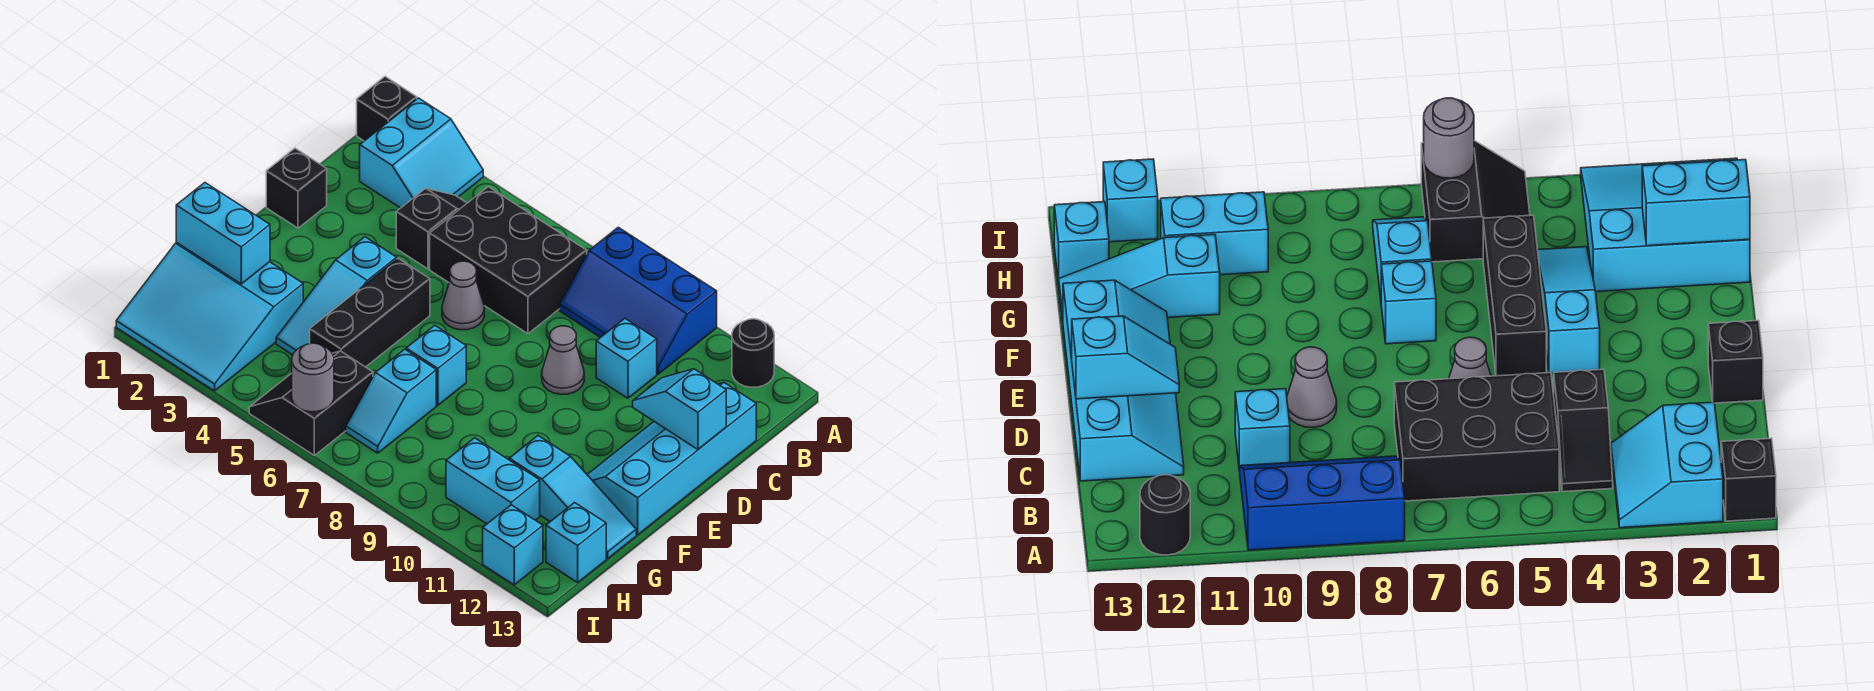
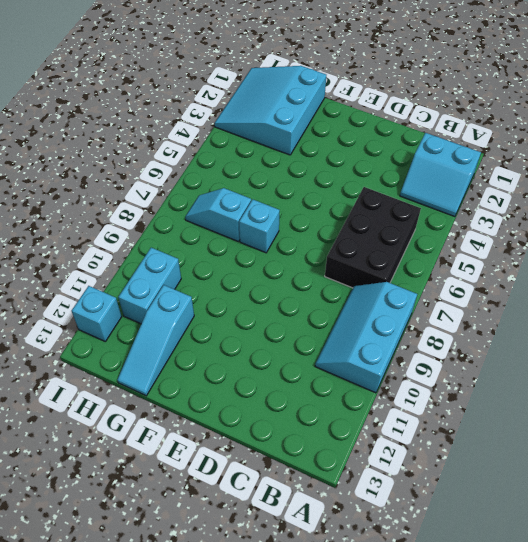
cyan slope A8:B10 level 1 top A -> blue slope A8:B10 level 1 top A
none -> black brick A1 level 1
none -> black round brick A12 level 1
none -> black slope B4:C4 level 1 top C

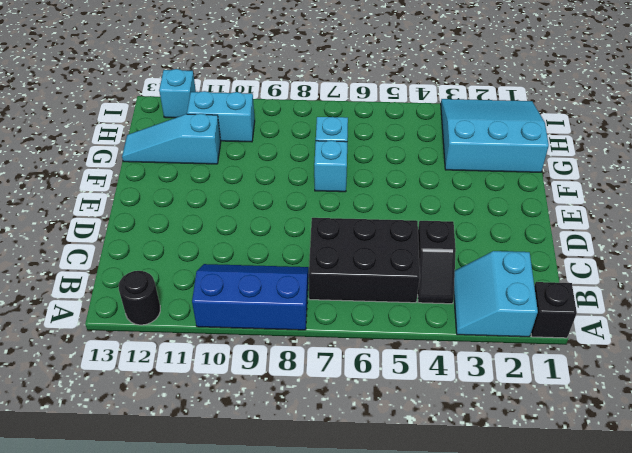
none -> cyan brick C10 level 1
none -> cyan slope C12:F13 level 1 top 13
none -> black brick D1 level 1

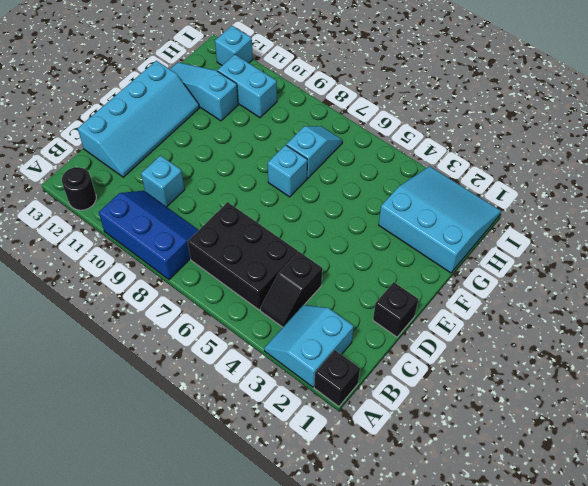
none -> grey cone D6 level 1
none -> grey cone D9 level 1
none -> cyan slope E4:G4 level 1 top E

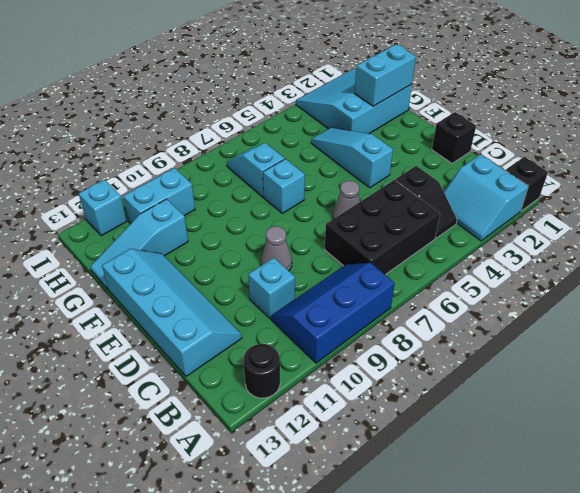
none -> black brick E5:G5 level 1
none -> black slope H5:I6 level 1 top 6
none -> cyan brick H13 level 1

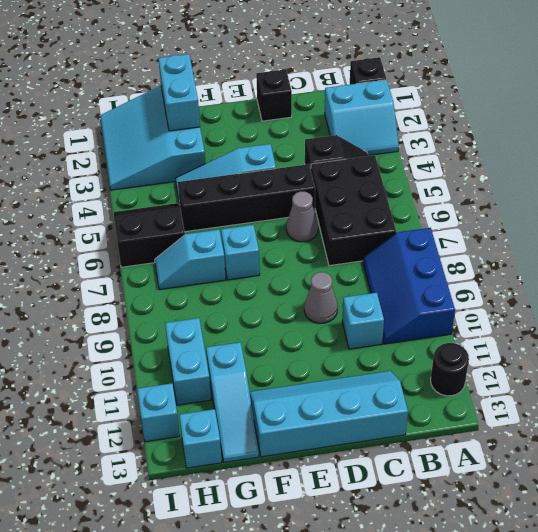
black brick D5:G5 level 1 -> black brick E5:G5 level 1
none -> cyan slope D12:D13 level 2 top 13
none -> grey round brick I6 level 2

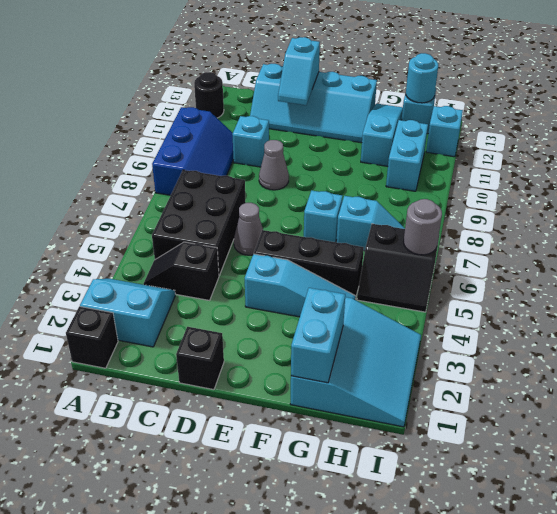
cyan round brick H13 level 2 -> none

